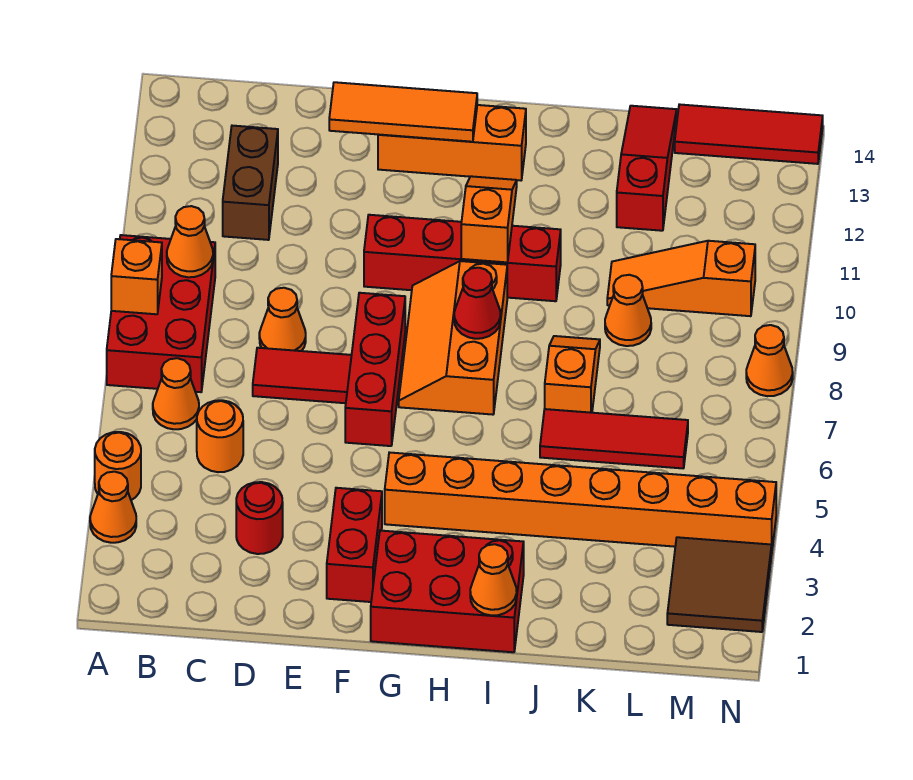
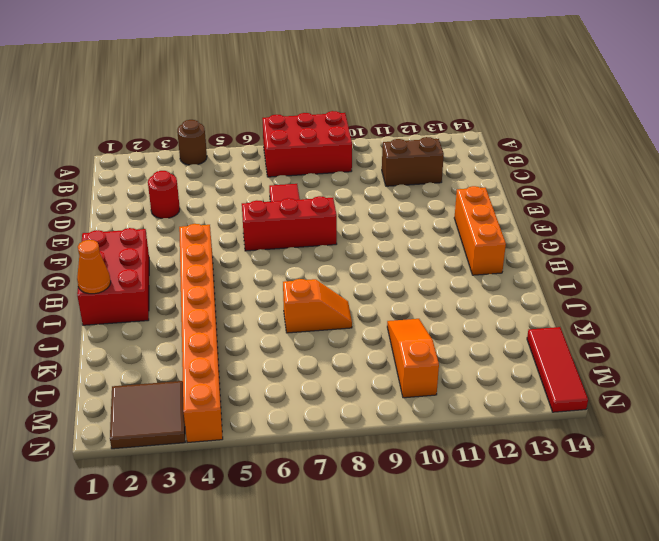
brown round brick A4 level 1 -> orange round brick A4 level 1
none -> orange cone A3 level 1
none -> orange cone B6 level 1
none -> orange round brick C5 level 1
none -> orange cone D8 level 1

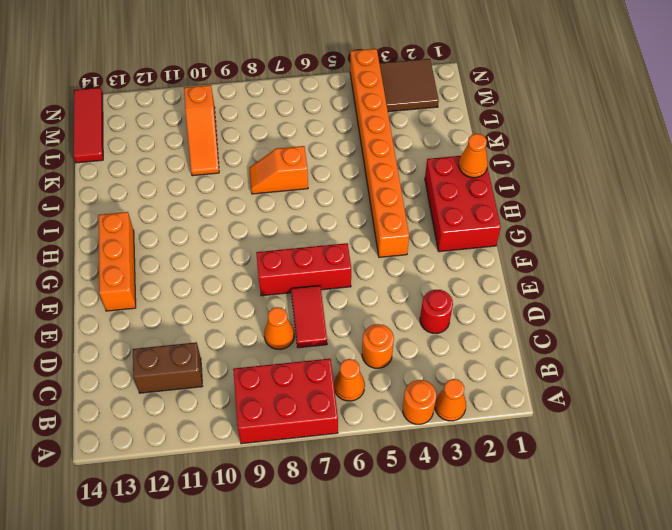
none -> red brick F2:F3 level 1
none -> red brick F10:I10 level 1
none -> orange slope G7:H9 level 1 top H
none -> red tile J6:L6 level 1

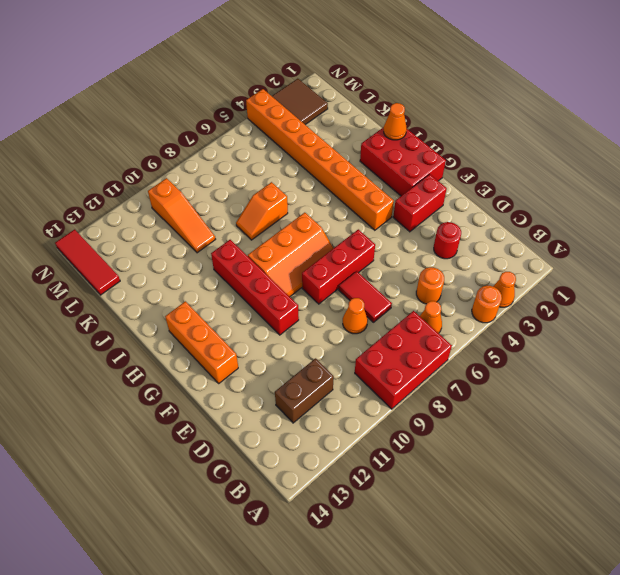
none -> red tile J6:L6 level 1
none -> orange cone K9 level 1
none -> red slope K12:K14 level 1 top 12
none -> orange cone N8 level 1

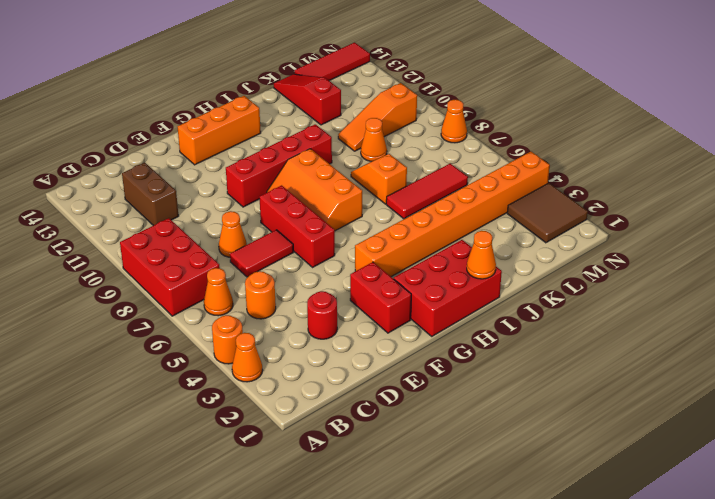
none -> orange brick A8 level 2
none -> orange cone B9 level 2
none -> orange tile E13:G13 level 2
none -> red cone H8 level 2

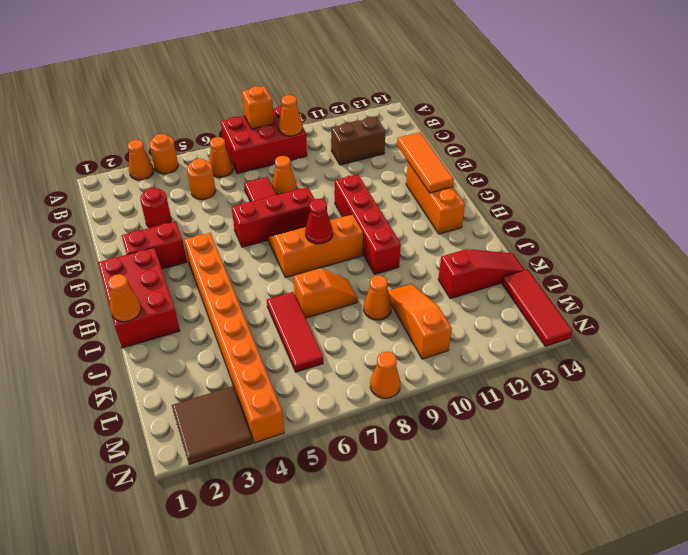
none -> orange slope H10:H11 level 2 top 10

